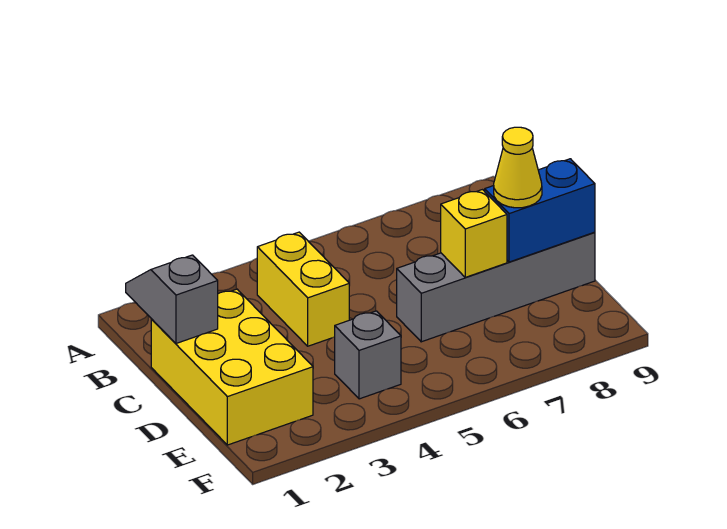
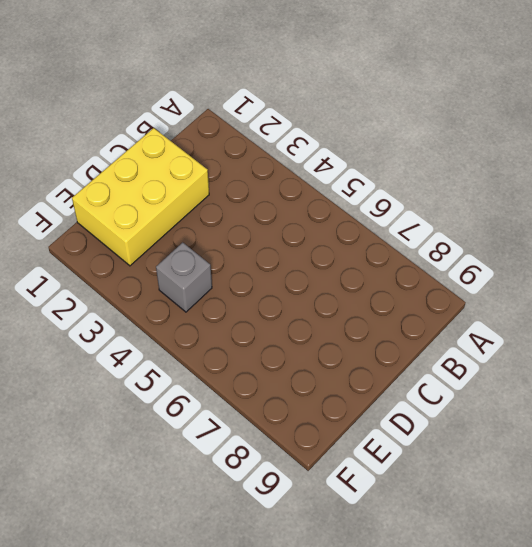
none -> yellow brick B4:C4 level 1
none -> grey brick D6:D9 level 1

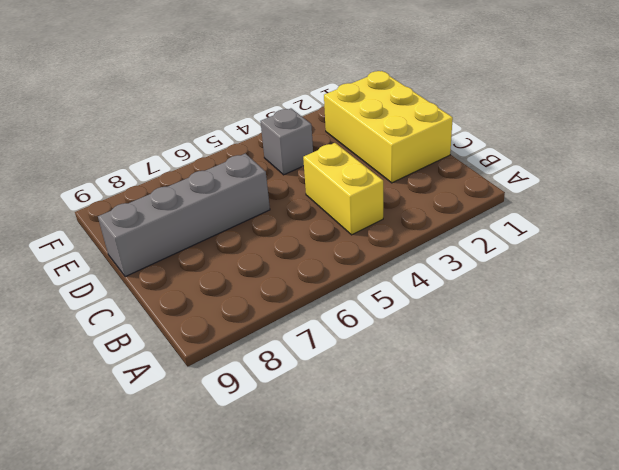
none -> grey slope B1:C1 level 2 top C
none -> yellow brick D7 level 2

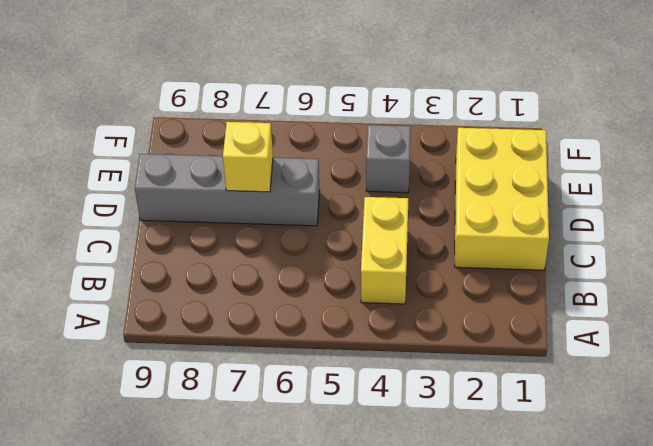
none -> grey slope B1:C1 level 2 top C
none -> blue brick D8:D9 level 2

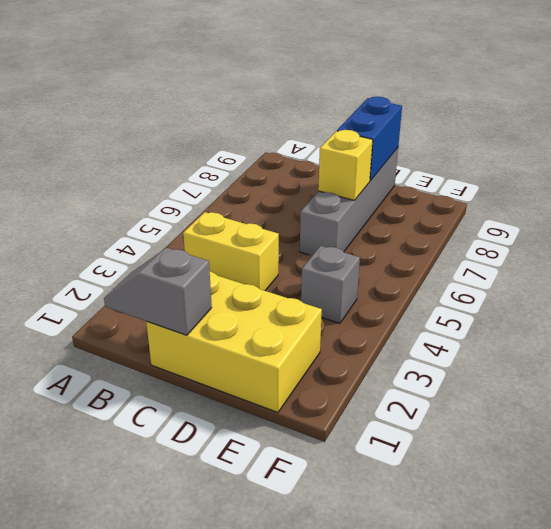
none -> yellow cone D8 level 3

